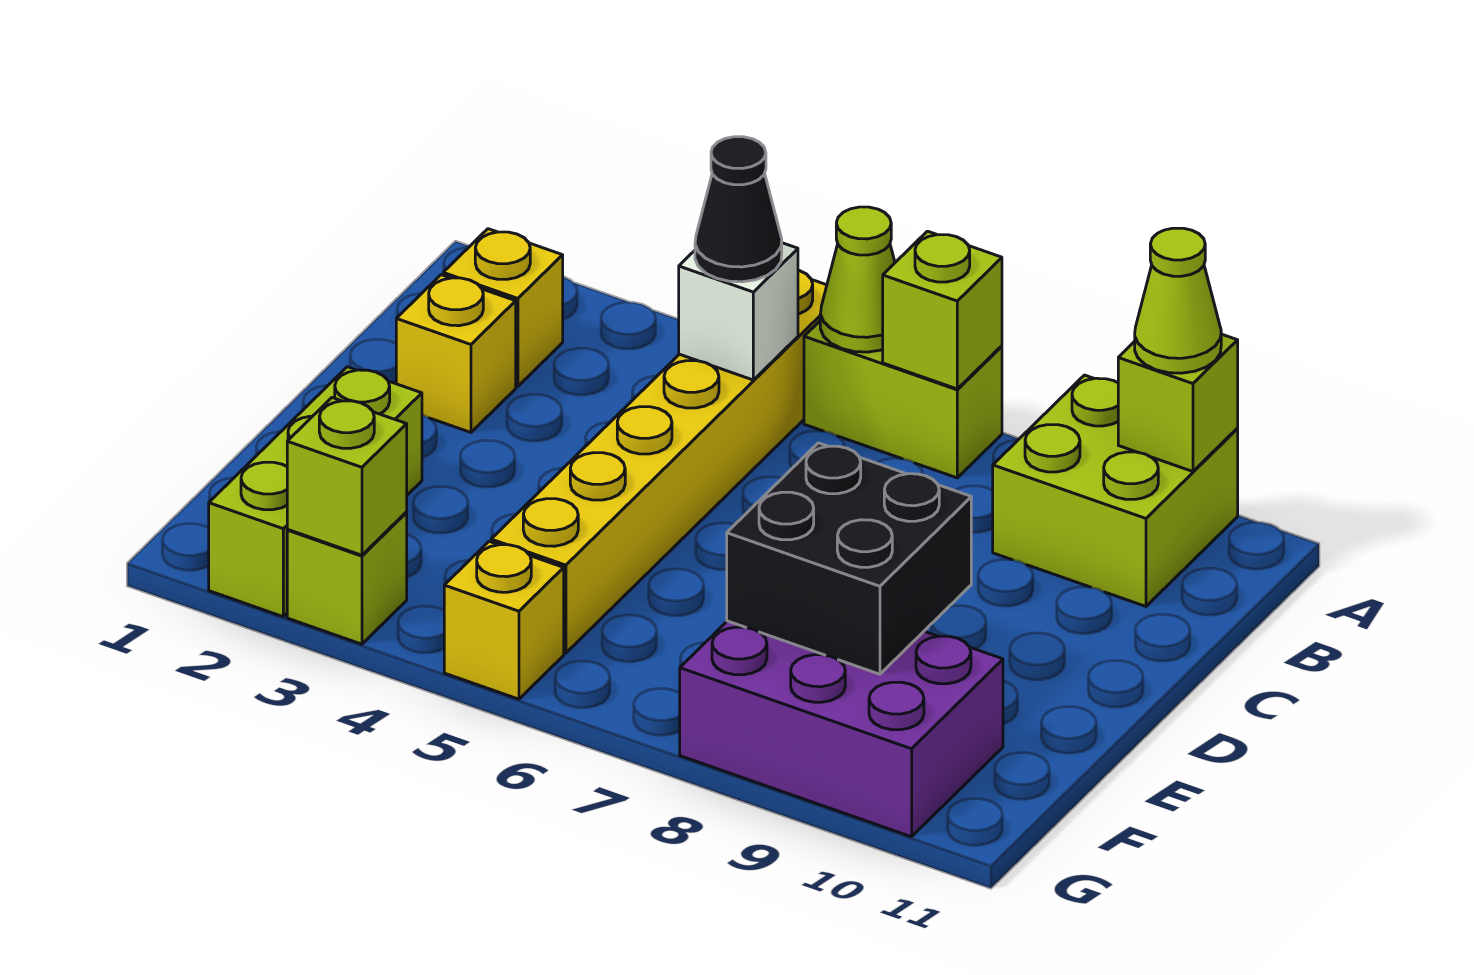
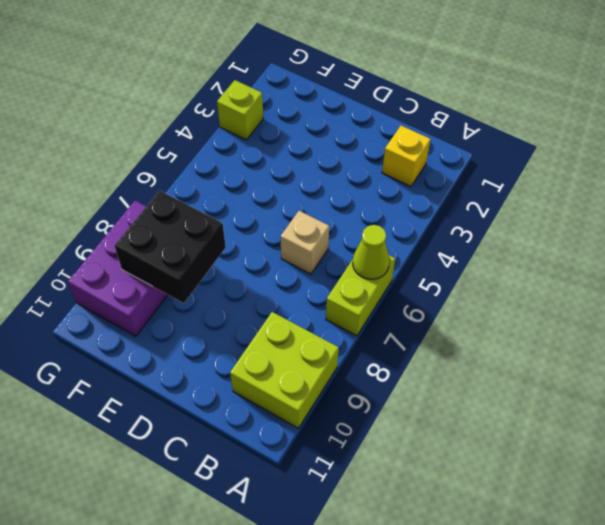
tan brick C6 level 1 -> none
none -> yellow brick A5:F5 level 1
none -> yellow brick C2 level 1
none -> lime brick E2:G2 level 1

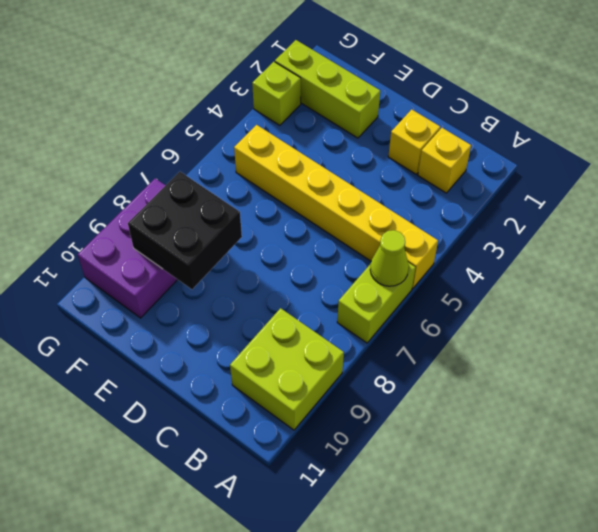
none -> yellow brick G5 level 1
none -> lime brick A7 level 2
none -> lime brick A10 level 2

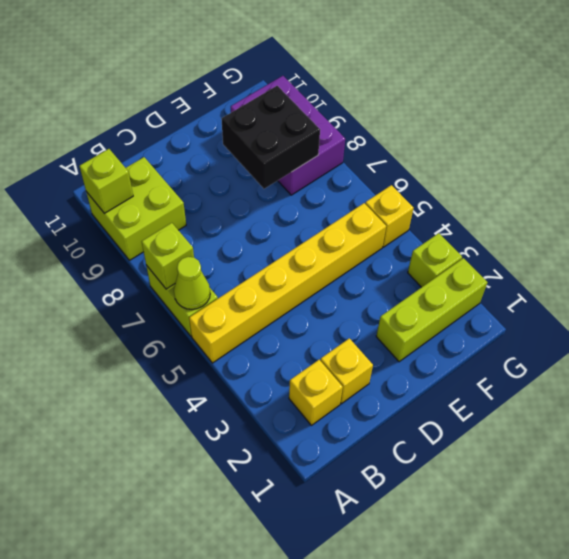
none -> white brick B5 level 2
none -> lime brick G3 level 2
none -> lime cone A10 level 3

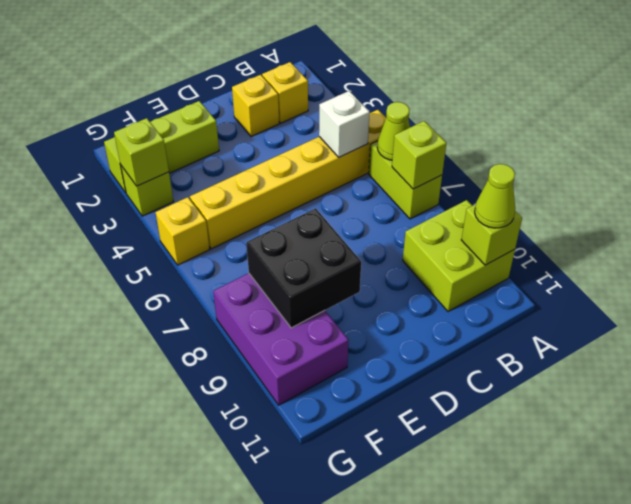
none -> black cone B5 level 3

